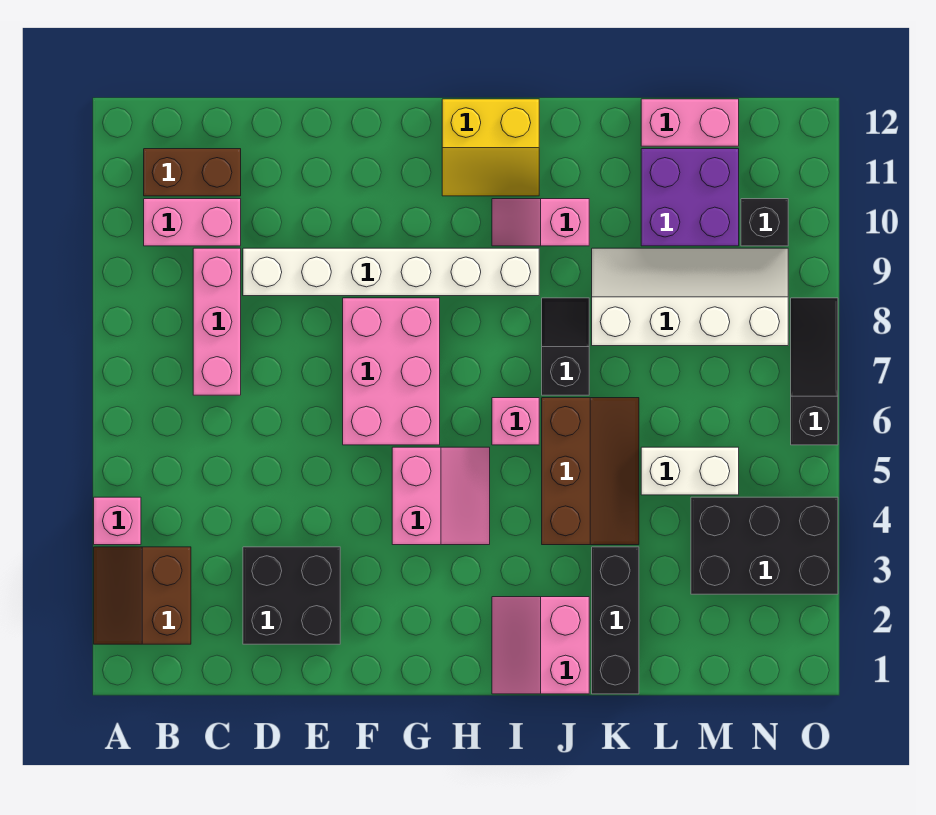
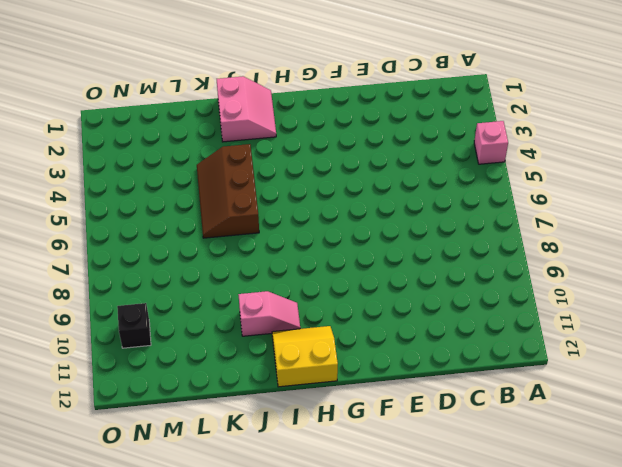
none -> brown slope A2:B3 level 1 top B
none -> pink brick B10:C10 level 1
none -> brown brick B11:C11 level 1

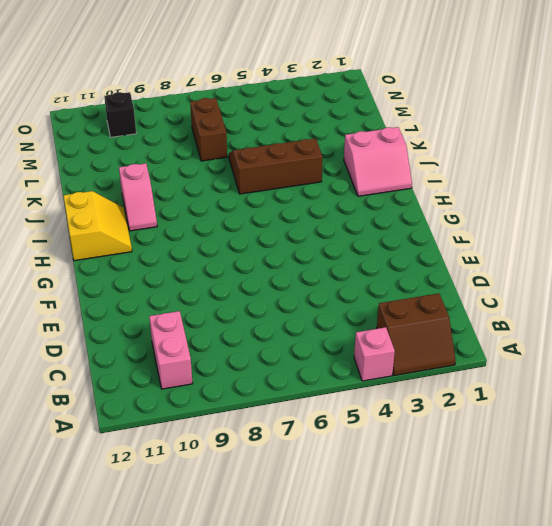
brown brick L7:M7 level 1 -> brown brick B11:C11 level 1
none -> pink brick C7:C9 level 1
none -> black brick D2:E3 level 1
none -> white brick D9:I9 level 1

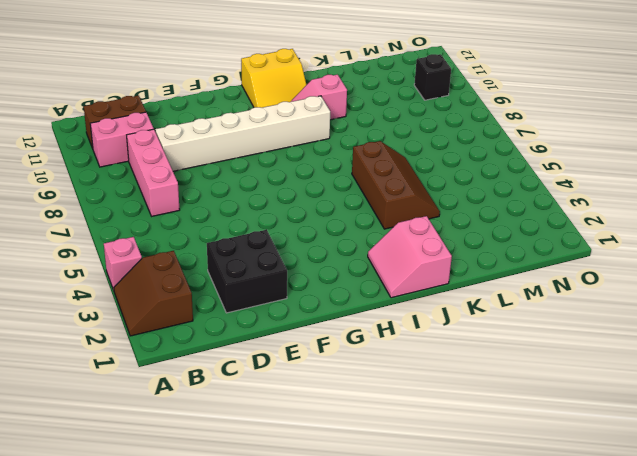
none -> pink brick F6:G8 level 1
none -> pink slope G4:H5 level 1 top G
none -> pink brick I6 level 1

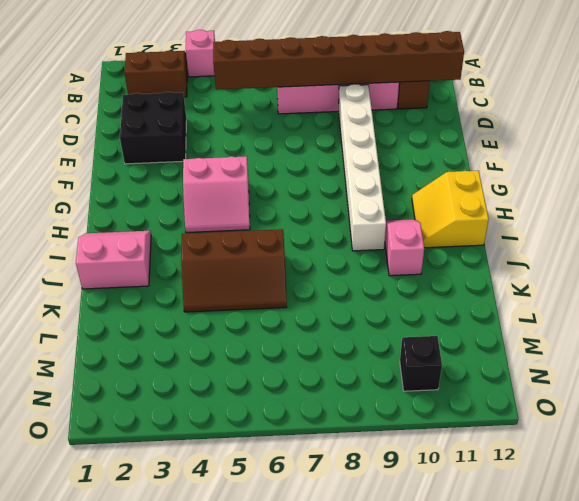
brown brick C5:C12 level 2 -> none
none -> pink brick F6:G8 level 1
none -> pink brick I6 level 1
none -> black slope J7:J8 level 1 top 7

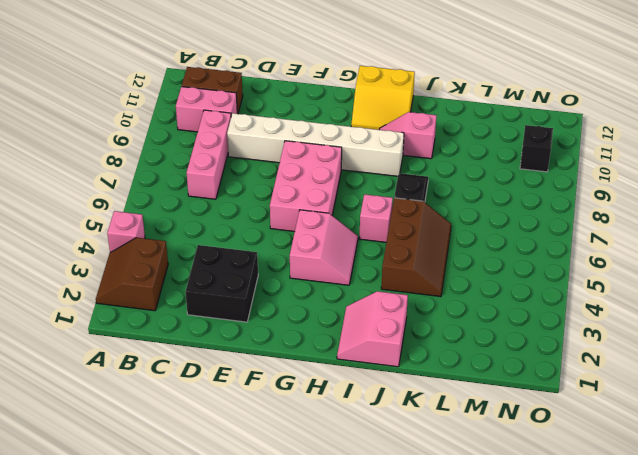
none -> black brick K1:K3 level 1
none -> white slope K8:N9 level 1 top 8
none -> white brick L5:M5 level 1

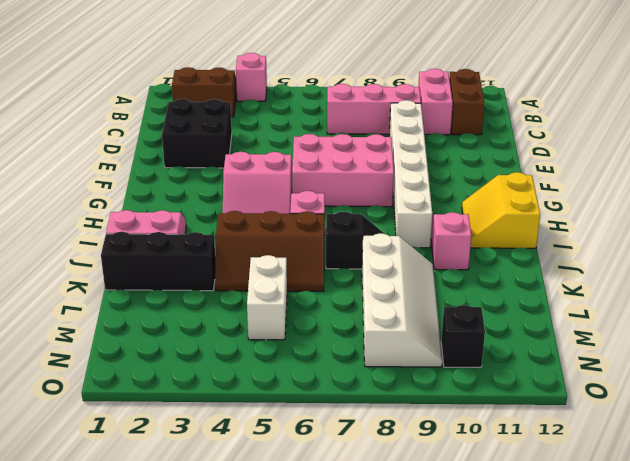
none -> purple brick L10:M11 level 1
none -> pink brick L12:M12 level 1
none -> black brick M3:O4 level 1

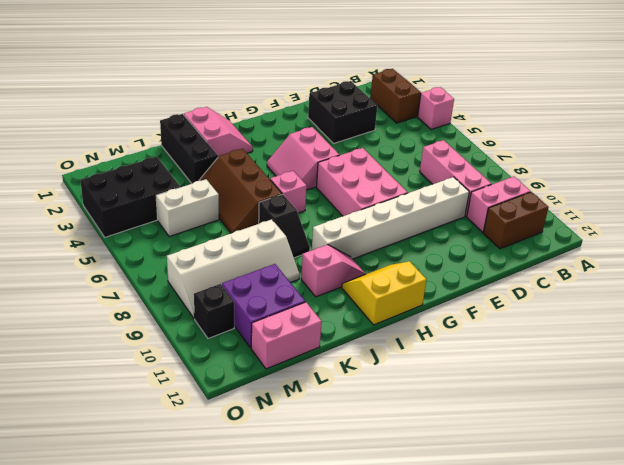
none -> black slope O6:O8 level 1 top 6

